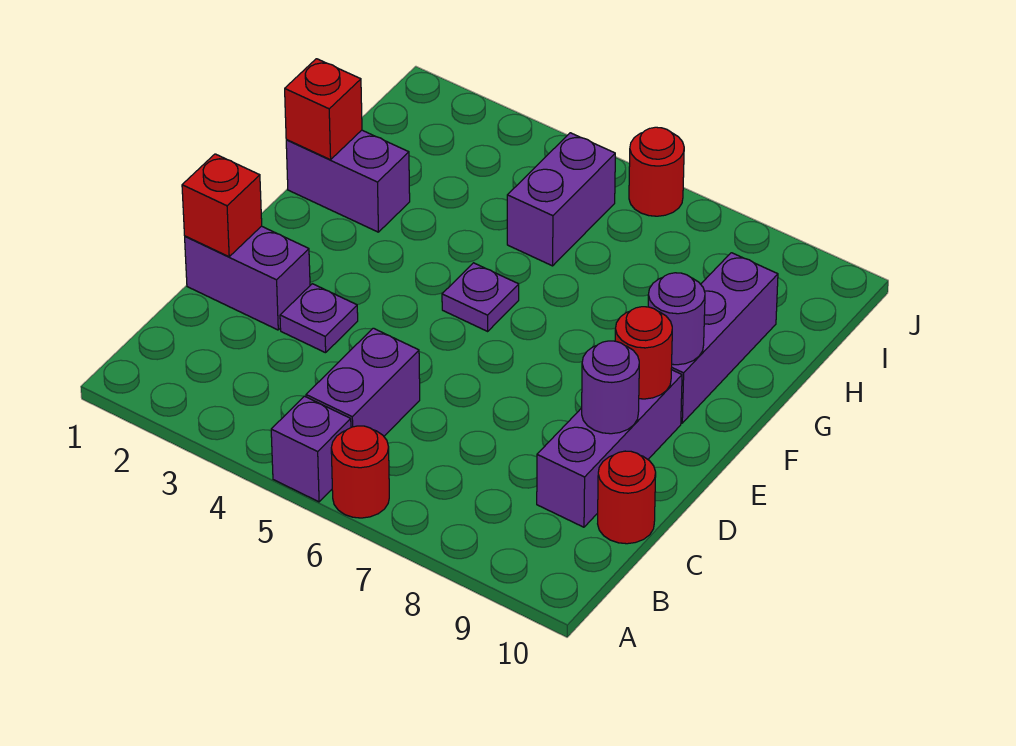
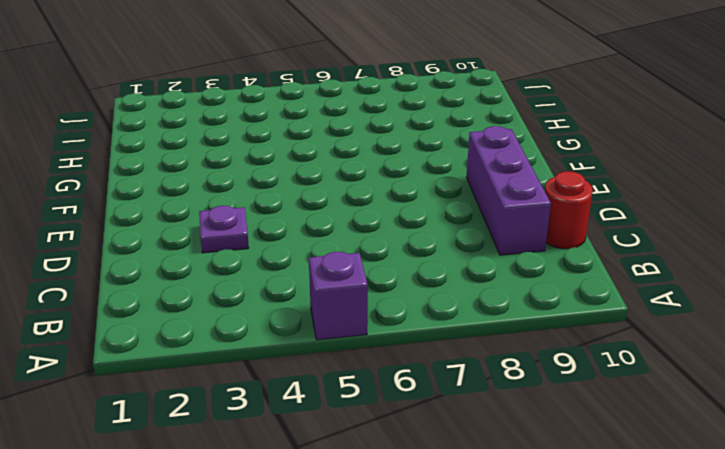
none -> red round brick A6 level 1
none -> purple brick B5:C5 level 1
none -> purple brick D1:D2 level 1

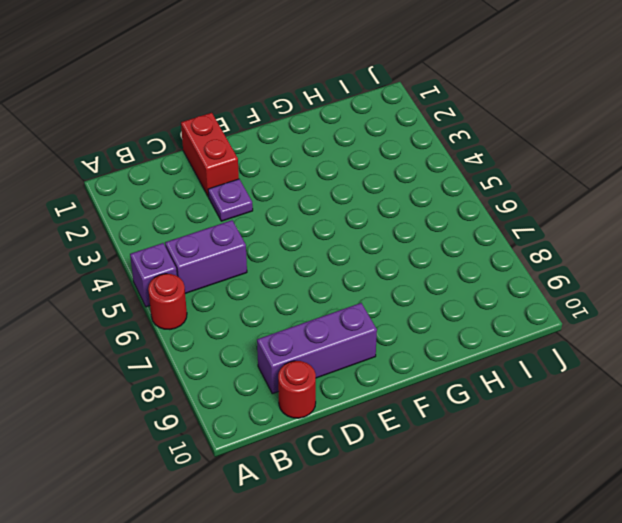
red brick D1:D2 level 1 -> purple brick D1:D2 level 1
none -> purple plate F5 level 1
none -> purple brick F9:H9 level 1
none -> purple brick G1:G2 level 1

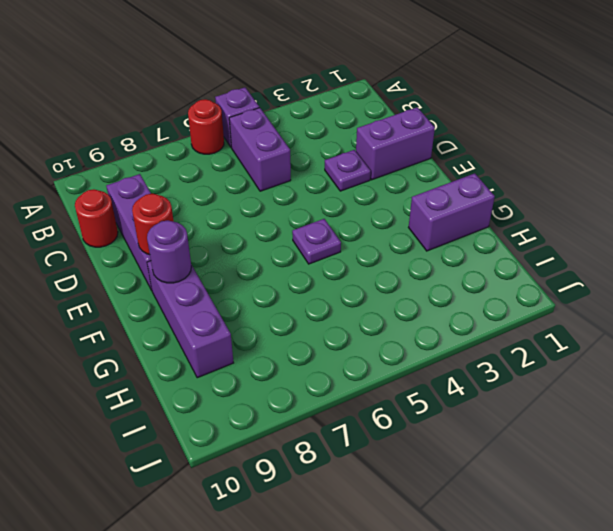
none -> purple brick H5:I5 level 1
none -> red round brick J6 level 1
none -> red brick D1 level 2

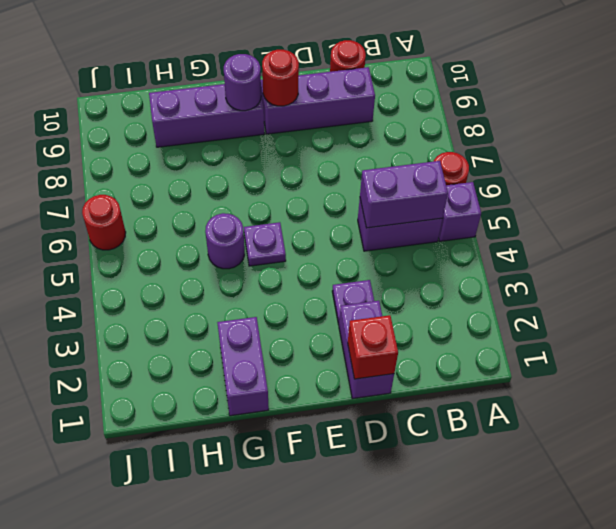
purple brick B5:C5 level 2 -> purple brick H5:I5 level 1
purple round brick G5 level 1 -> purple round brick D9 level 2
none -> red brick G1 level 2

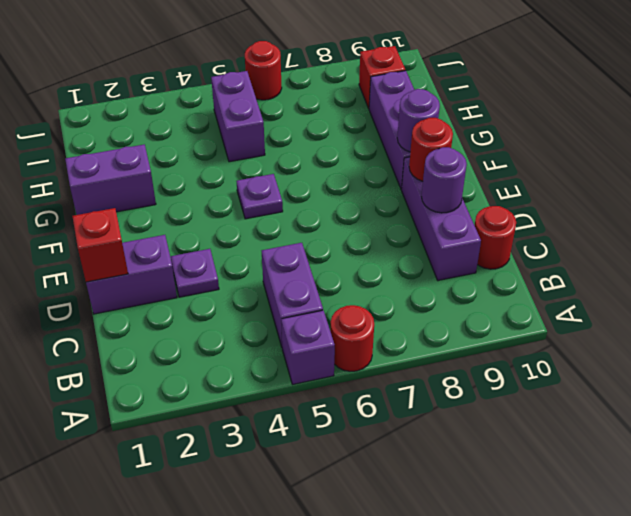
red brick I9 level 1 -> red brick G1 level 2

